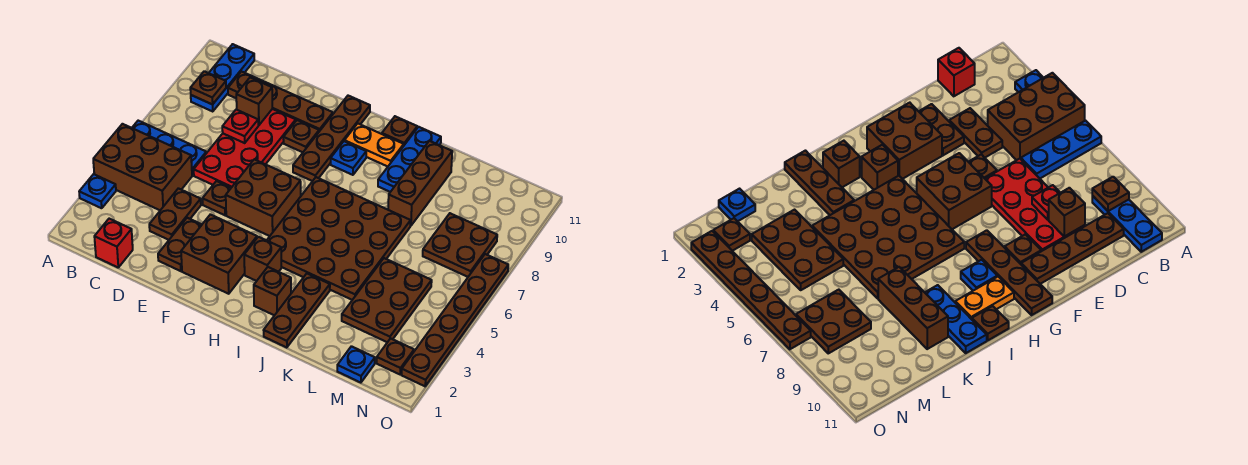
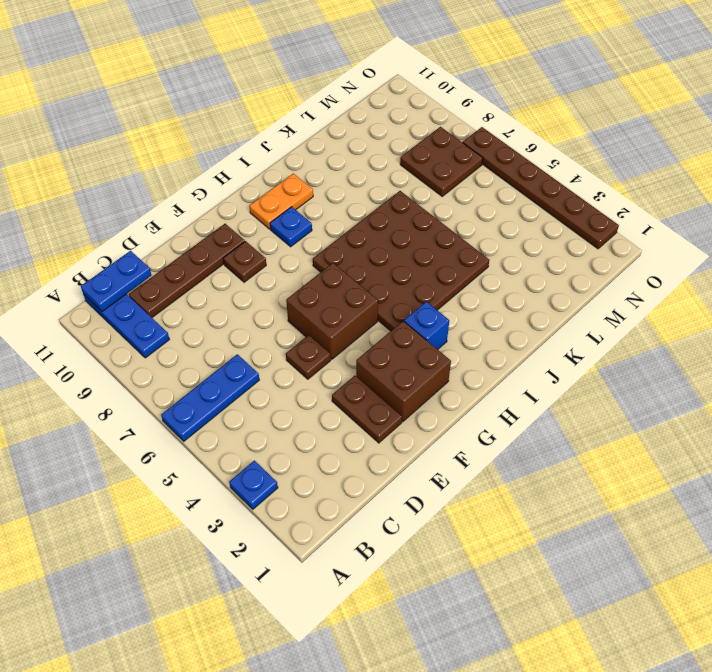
blue plate B11:C11 level 2 -> none
blue brick H3 level 1 -> brown brick H3 level 1
none -> brown brick A4:C5 level 1
none -> red brick C1 level 1
none -> brown plate D3:D4 level 1
none -> red plate D6:E9 level 1

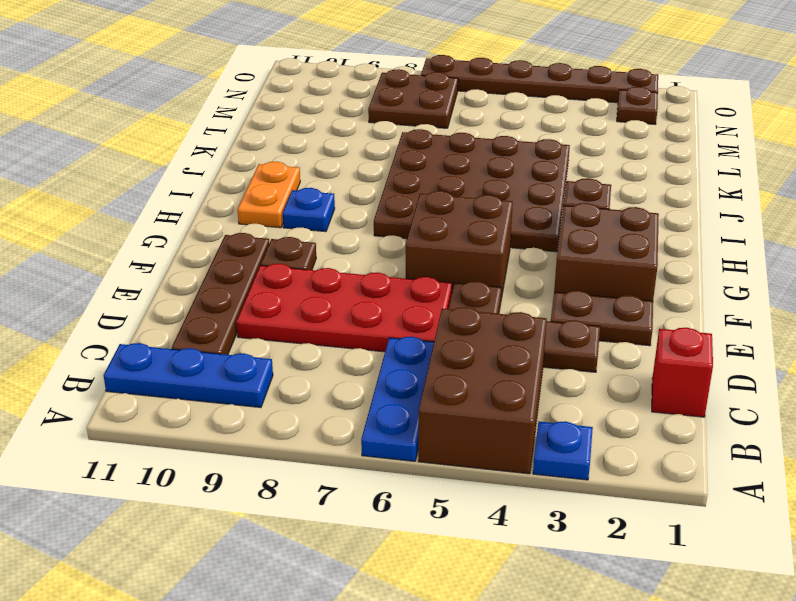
none -> brown plate G8:G11 level 1
none -> brown brick I2 level 1
none -> brown plate I11 level 1
none -> brown plate J1:J3 level 1

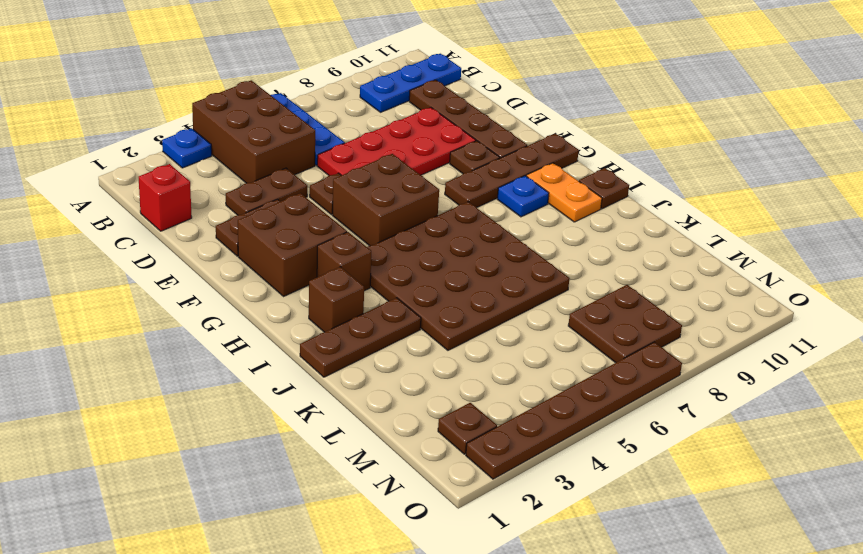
none -> blue plate J9:J11 level 1
none -> brown brick K8:K10 level 1
none -> brown plate L3:M5 level 1
none -> blue plate M1 level 1

